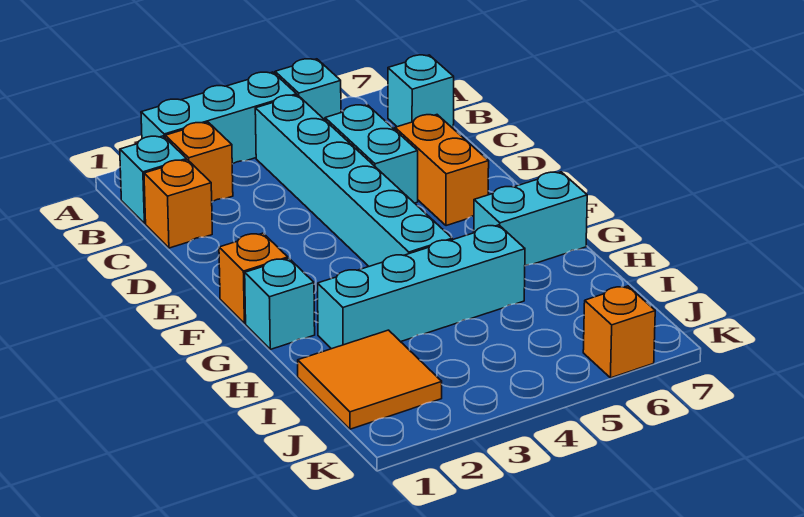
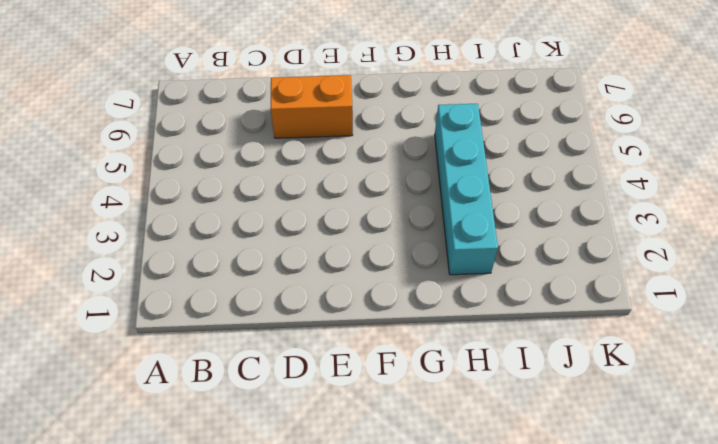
none -> cyan brick A2:A4 level 1
none -> cyan brick A5 level 1
none -> cyan brick B1 level 1

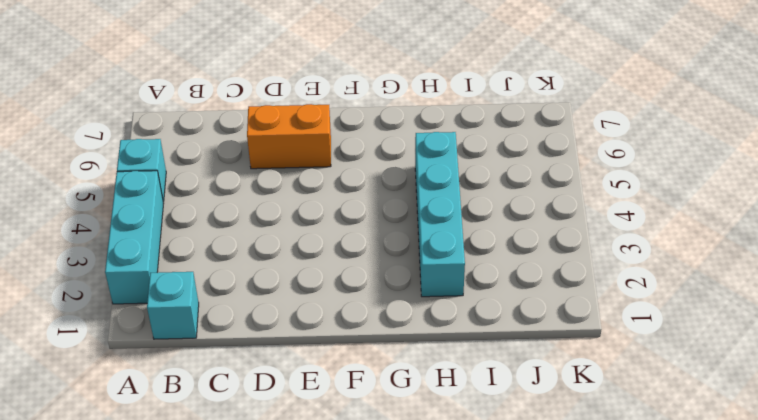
none -> orange brick B2 level 1
none -> cyan brick B4:G4 level 1
none -> cyan brick B7 level 1

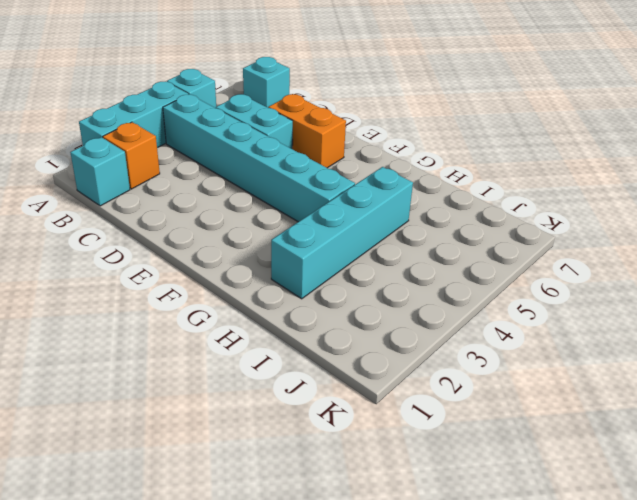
none -> orange brick C1 level 1
none -> orange brick F1 level 1
none -> cyan brick G1 level 1

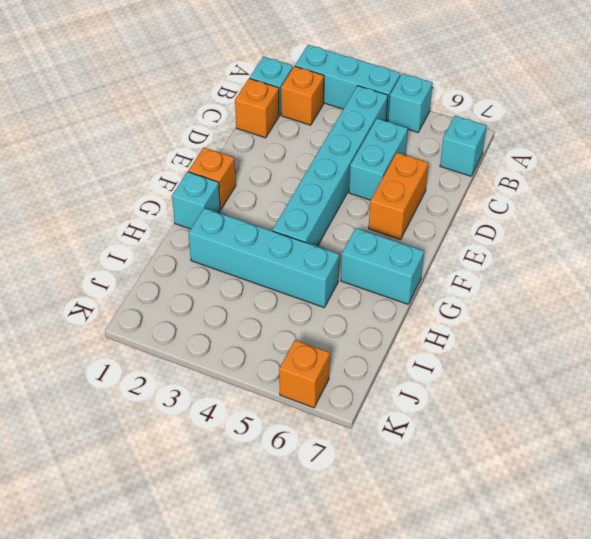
none -> orange tile I1:J2 level 1

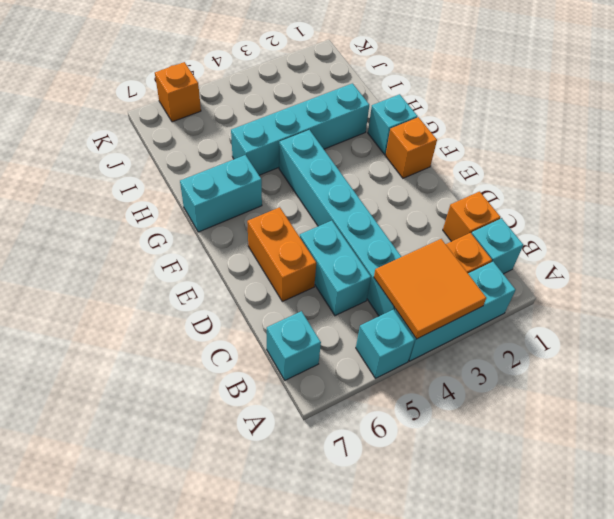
orange tile A3:B4 level 2 -> orange tile I1:J2 level 1

